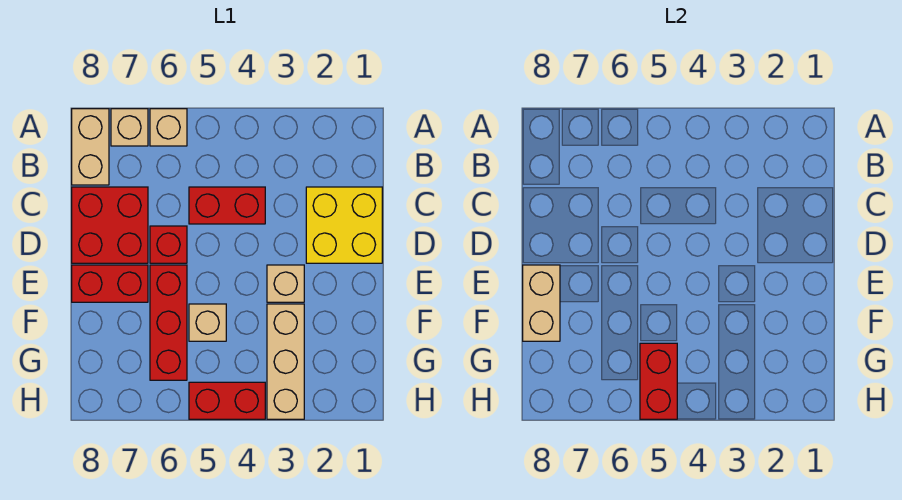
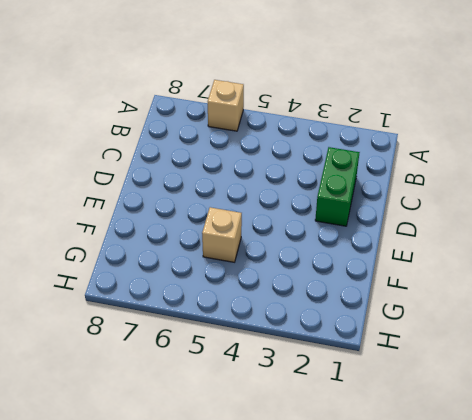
green brick C2:D2 level 1 -> yellow brick C1:D2 level 1
none -> tan brick A7 level 1
none -> tan brick A8:B8 level 1
none -> red brick C4:C5 level 1

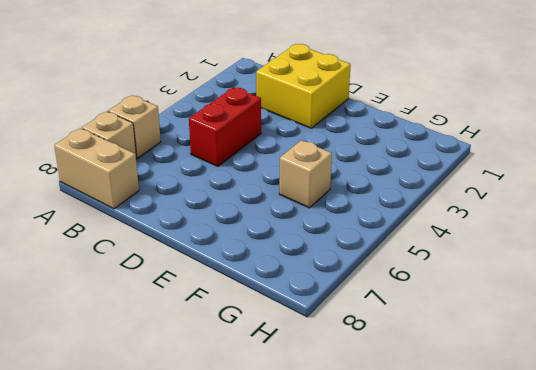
none -> red brick C7:D8 level 1
none -> red brick D6 level 1
none -> tan brick E3 level 1

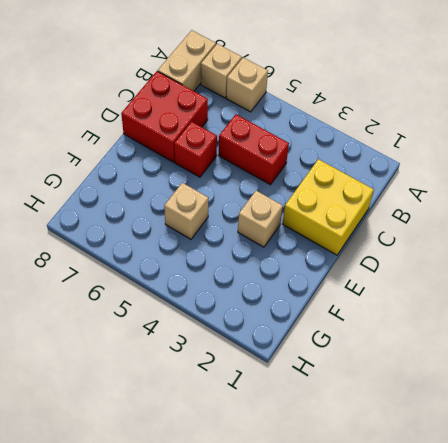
none -> red brick E6:G6 level 1
none -> red brick E7:E8 level 1
none -> tan brick F3:H3 level 1

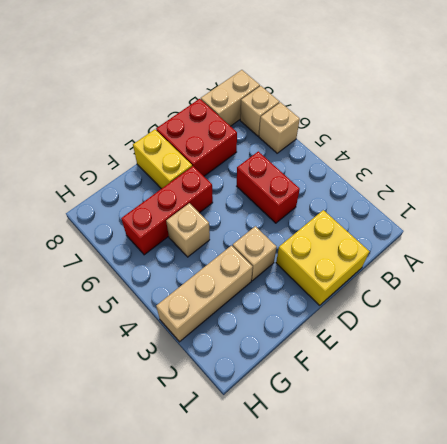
yellow brick E7:E8 level 1 -> red brick E7:E8 level 1
none -> red brick D6 level 1
none -> red brick H4:H5 level 1
none -> tan brick E8:F8 level 2

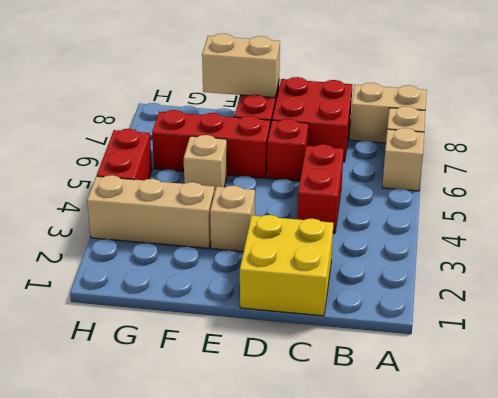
none -> red brick G5:H5 level 2

